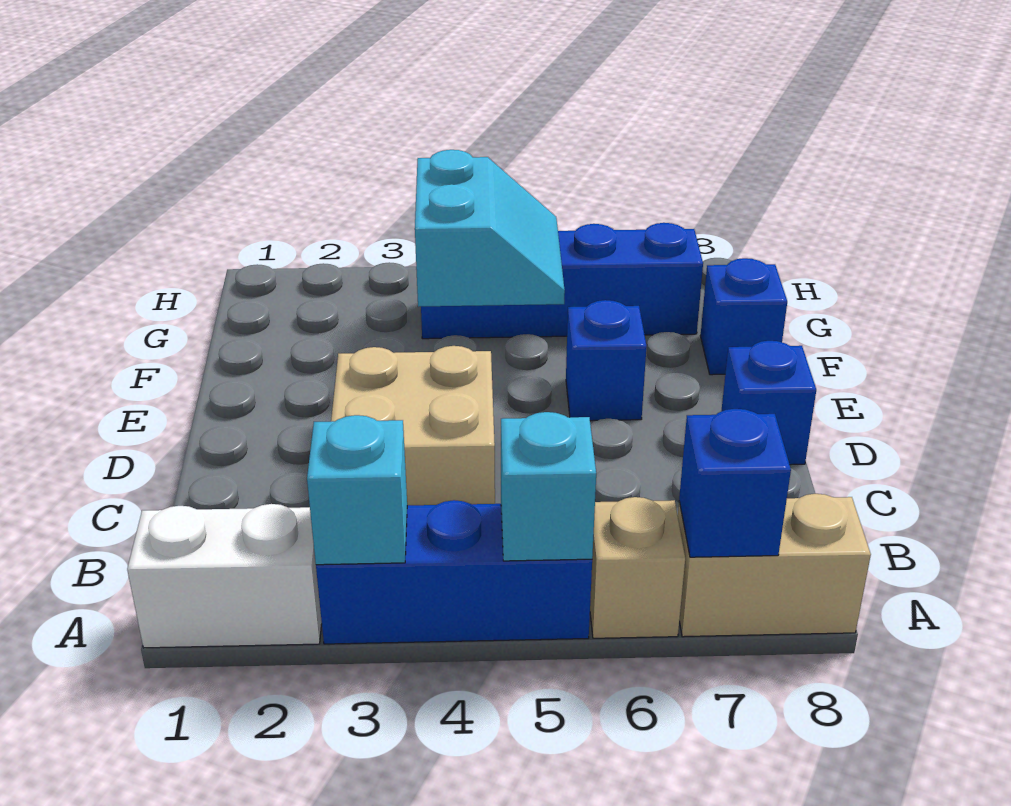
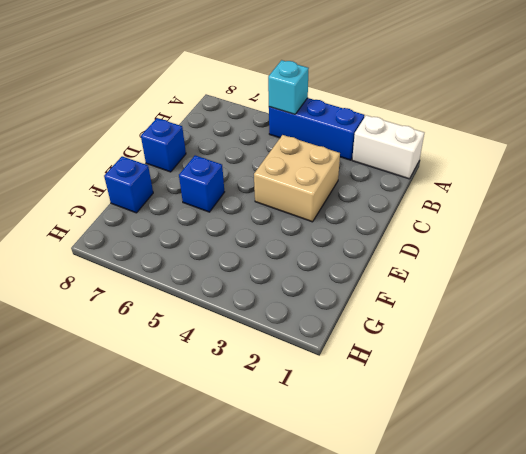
none -> tan brick A6 level 1
none -> tan brick A7:A8 level 1
none -> blue brick G4:G7 level 1

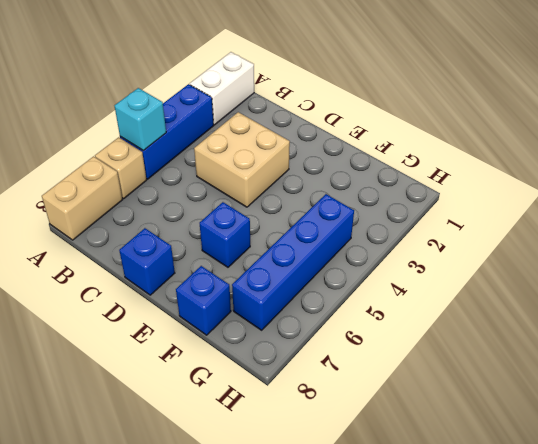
none -> cyan brick A3 level 2
none -> blue brick A7 level 2
none -> cyan slope F4:G5 level 2 top 4

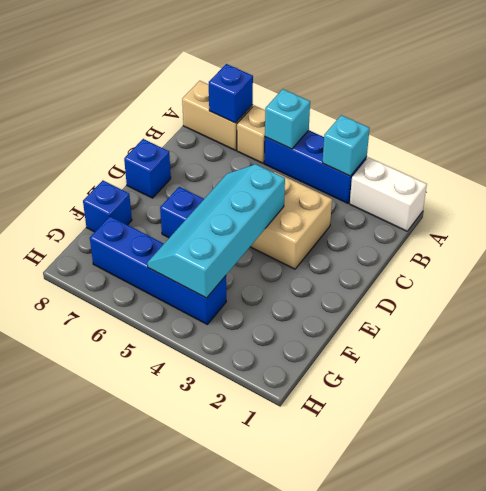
cyan slope D4:G5 level 2 top 4 -> cyan slope F4:G5 level 2 top 4

